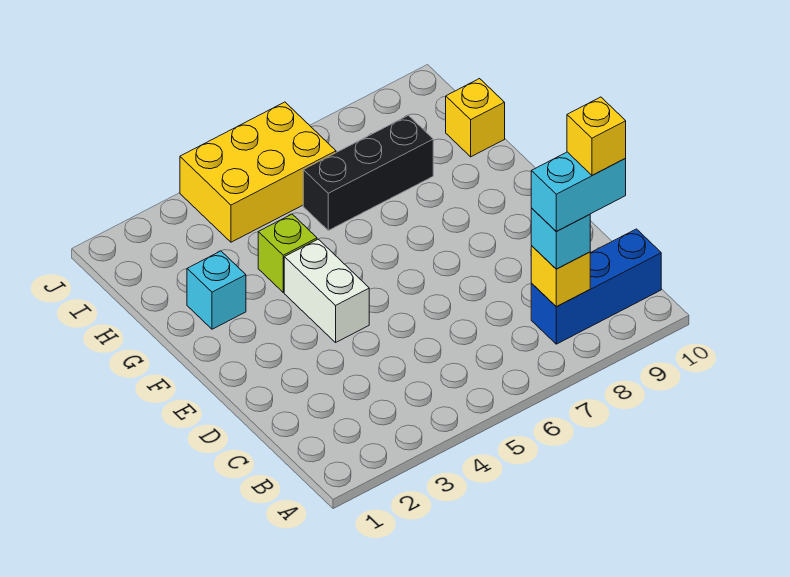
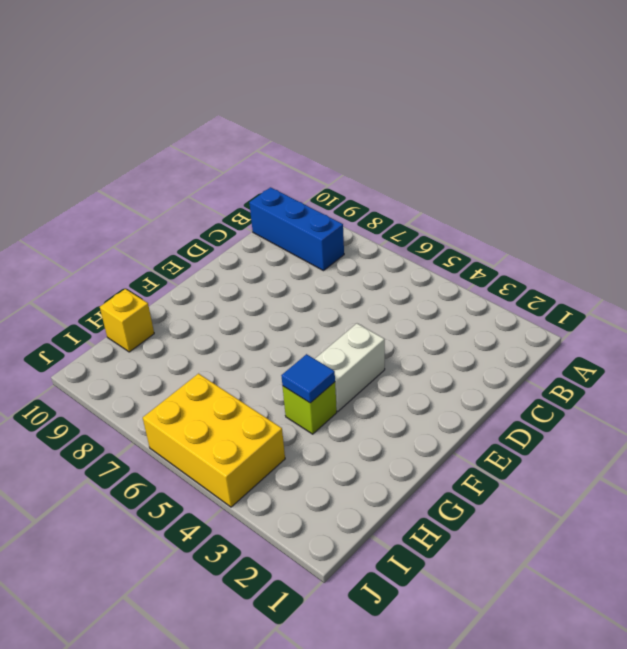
blue tile G4 level 2 -> none
none -> cyan brick G2 level 1
none -> black brick H6:H8 level 1

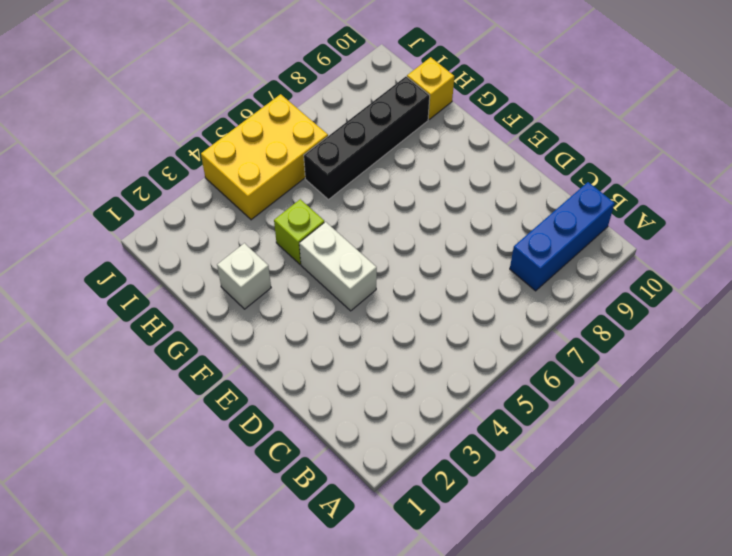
white brick G2 level 1 -> cyan brick G2 level 1
black brick H6:H9 level 1 -> black brick H6:H8 level 1
none -> yellow brick B8 level 2
none -> cyan brick B8 level 3

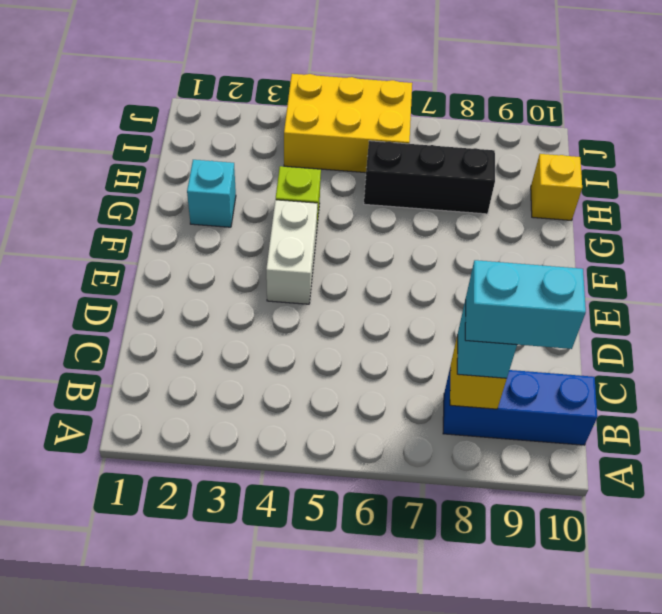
none -> yellow brick B9 level 5

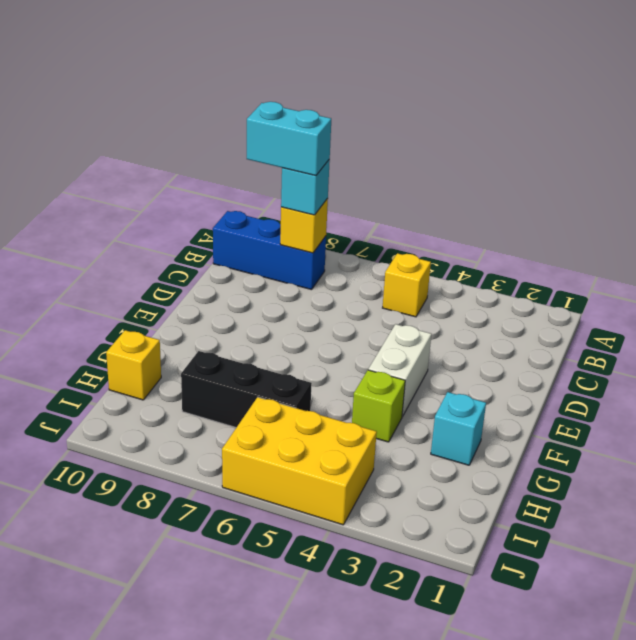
yellow brick B5 level 1 -> yellow brick B9 level 5

